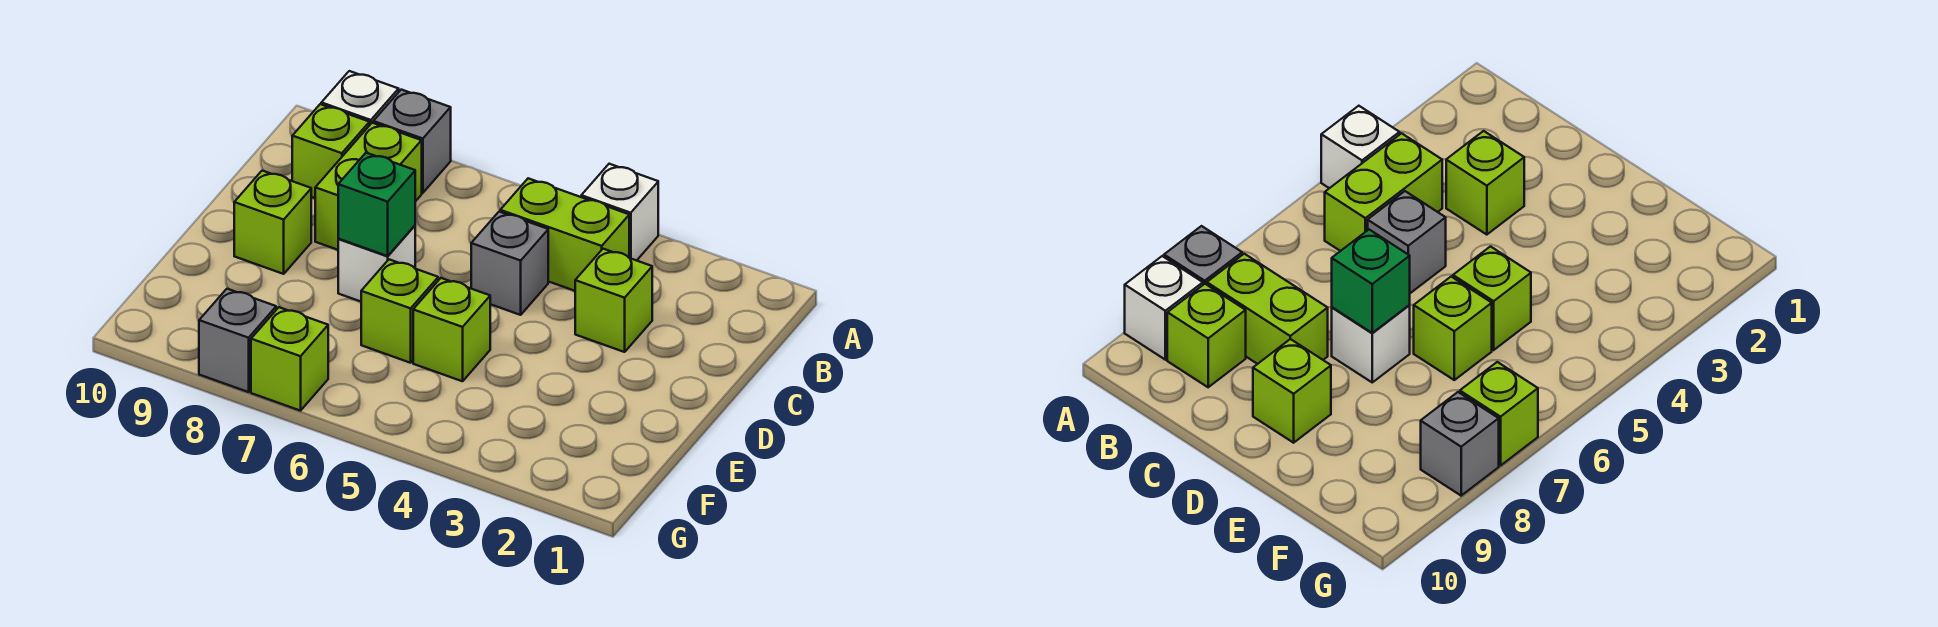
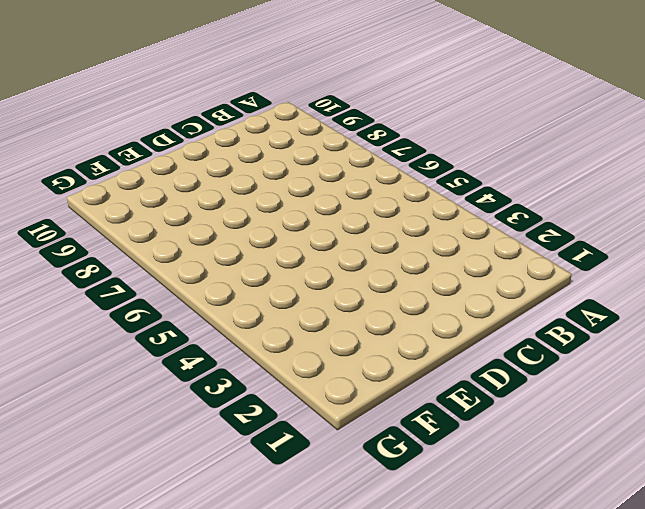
none -> white brick A4 level 1
none -> grey brick A8 level 1
none -> white brick A9 level 1

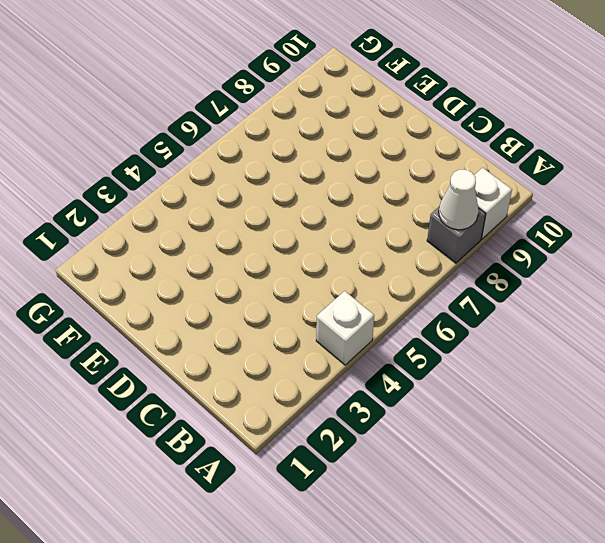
white cone A8 level 2 -> none
none -> lime brick B4:B5 level 1
none -> lime brick B8:C8 level 1
none -> lime brick B9 level 1

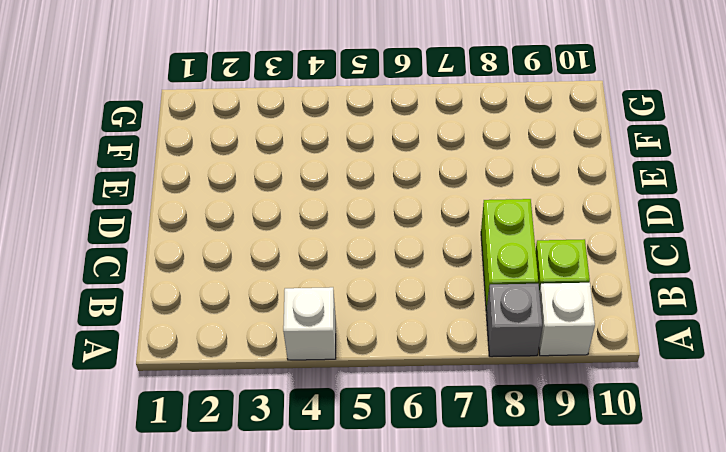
none -> lime brick B4:B5 level 1
none -> lime brick C3 level 1
none -> grey brick C5 level 1

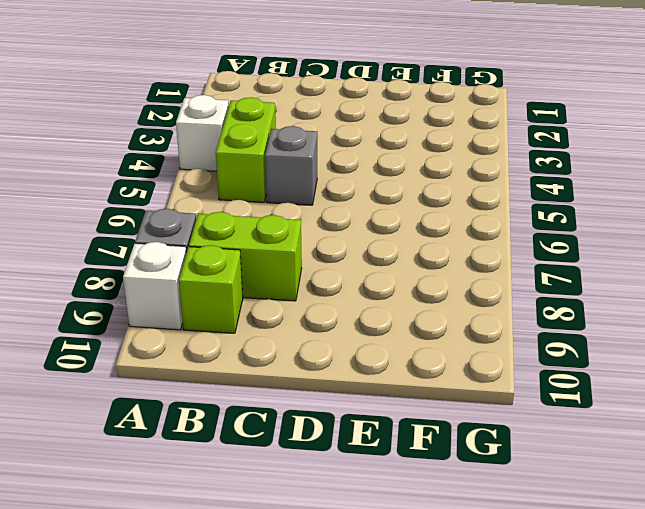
none -> lime brick C3 level 1
none -> white brick D7 level 1
none -> lime brick D9 level 1

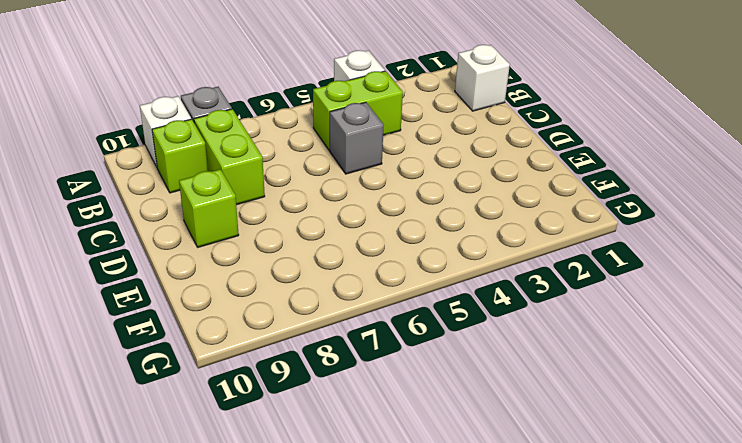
white brick B1 level 1 -> white brick D7 level 1
none -> lime brick C3 level 1
none -> lime brick E5 level 1
none -> lime brick E6 level 1

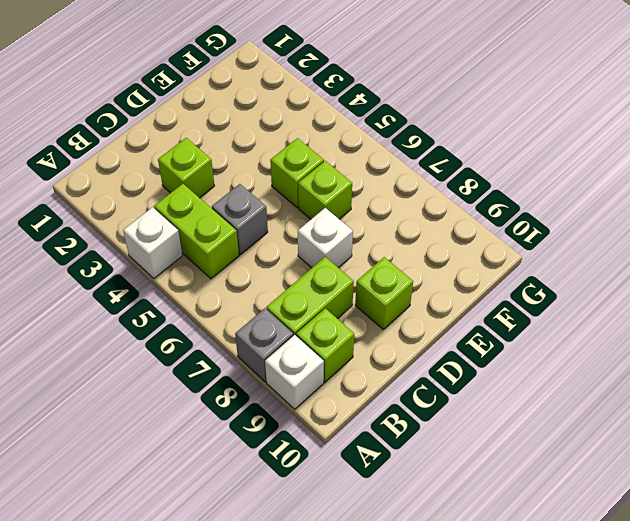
none -> lime brick G7 level 1
none -> grey brick G8 level 1
none -> green brick D7 level 2

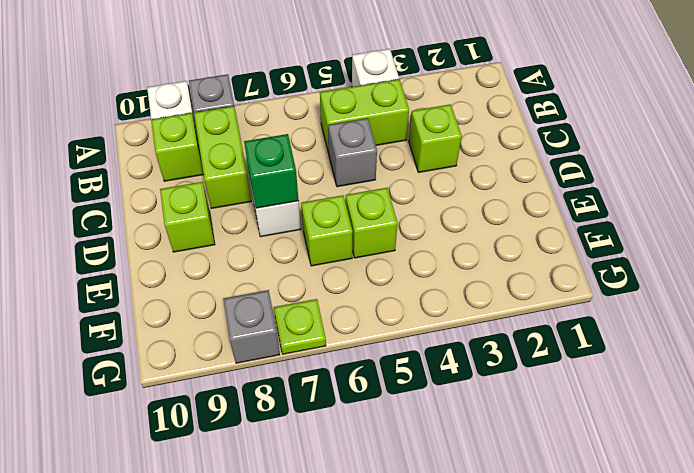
lime plate G7 level 1 -> lime brick G7 level 1

